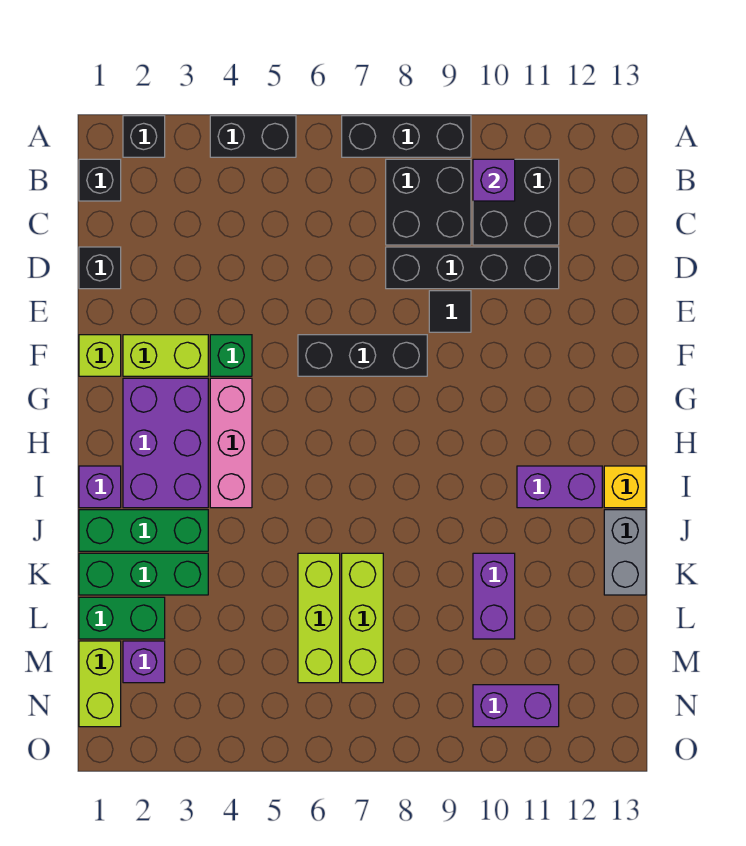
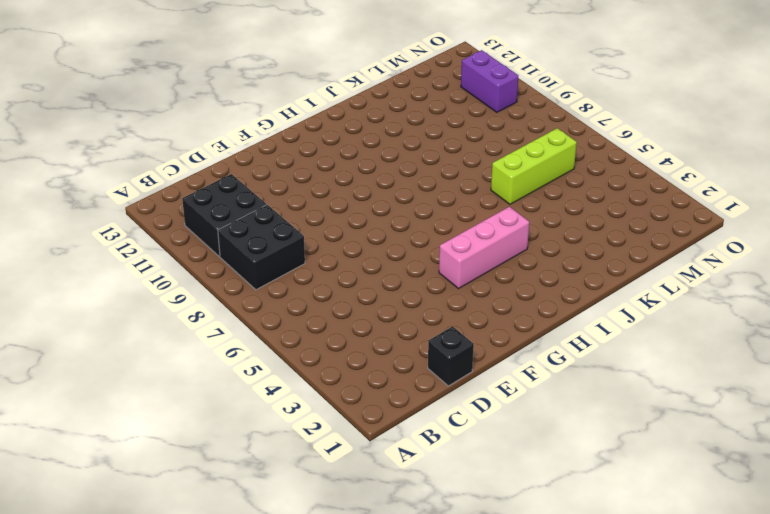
none -> black brick A2 level 1
none -> black brick A4:A5 level 1
none -> black brick A7:A9 level 1

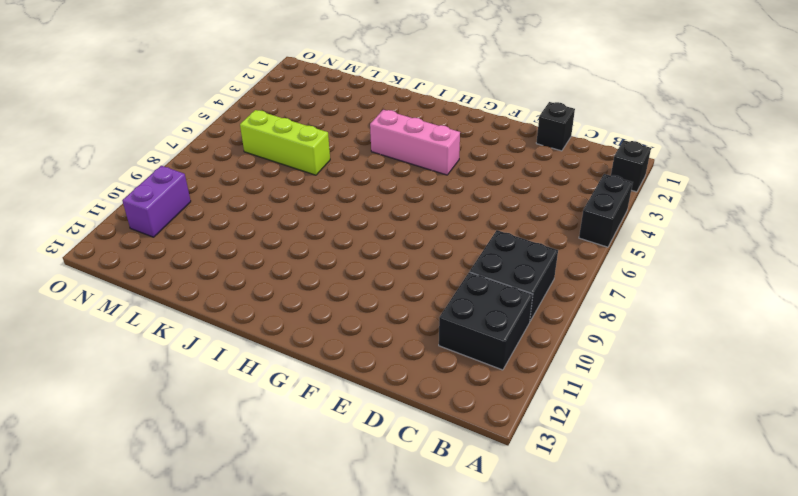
none -> black brick A7:A9 level 1
none -> black brick B1 level 1
none -> black brick D8:D11 level 1

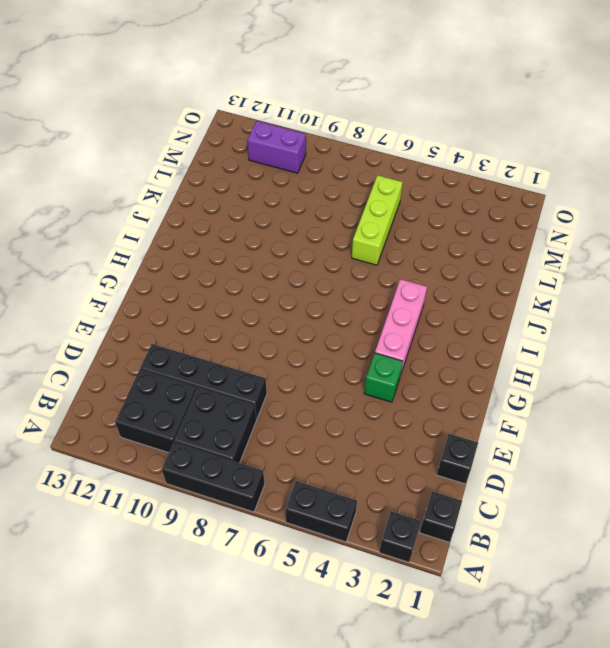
none -> black tile E9 level 1
none -> lime brick F1 level 1
none -> lime brick F2:F3 level 1

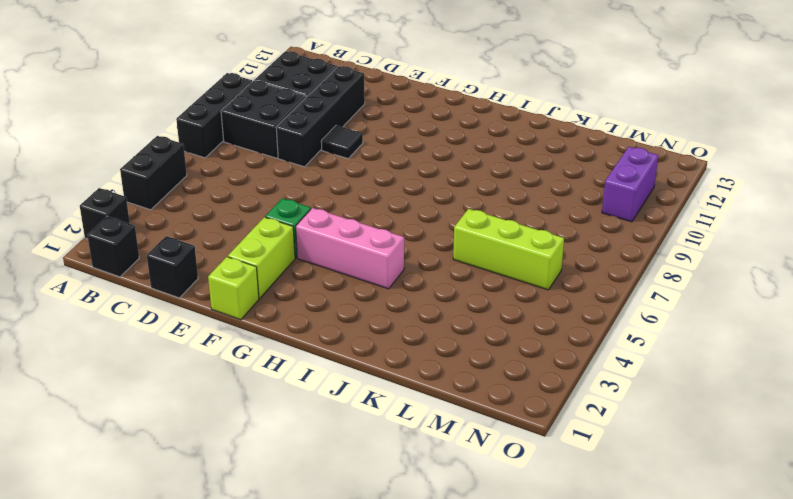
none -> black brick F6:F8 level 1
none -> purple brick G2:I3 level 1
none -> purple brick I1 level 1

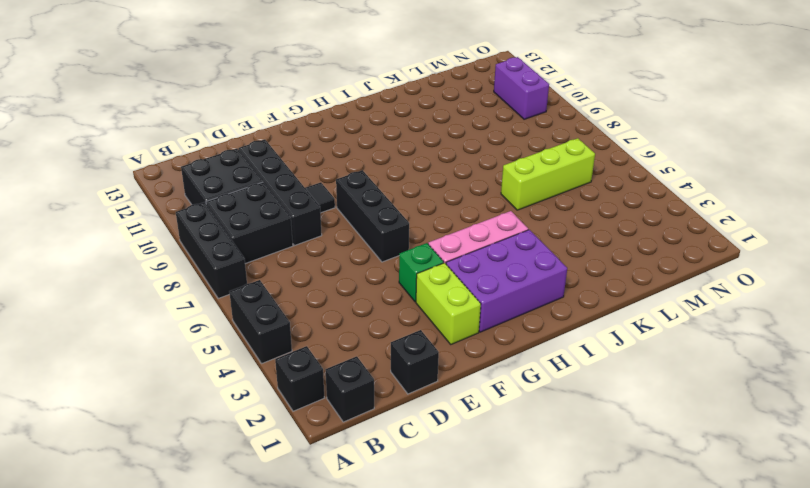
none -> lime brick F1 level 1
none -> purple brick I1 level 1
none -> purple brick I11:I12 level 1

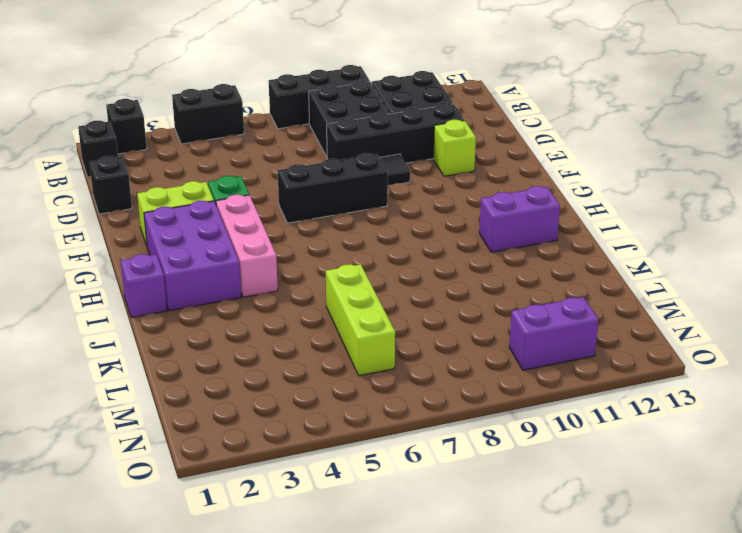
lime brick E11 level 1 -> lime brick F1 level 1
none -> yellow brick I13 level 1
none -> green brick J1:J3 level 1
none -> grey brick J13:K13 level 1

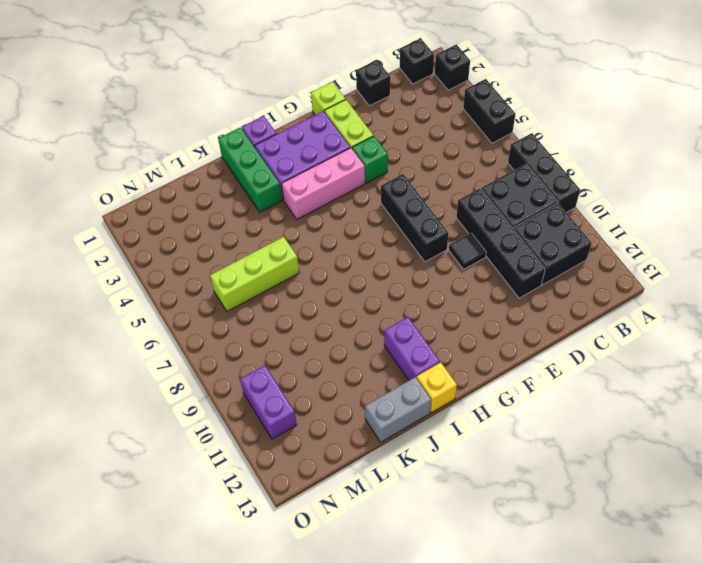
none -> green brick K1:K3 level 1
none -> lime brick K7:M7 level 1
none -> purple brick K10:L10 level 1

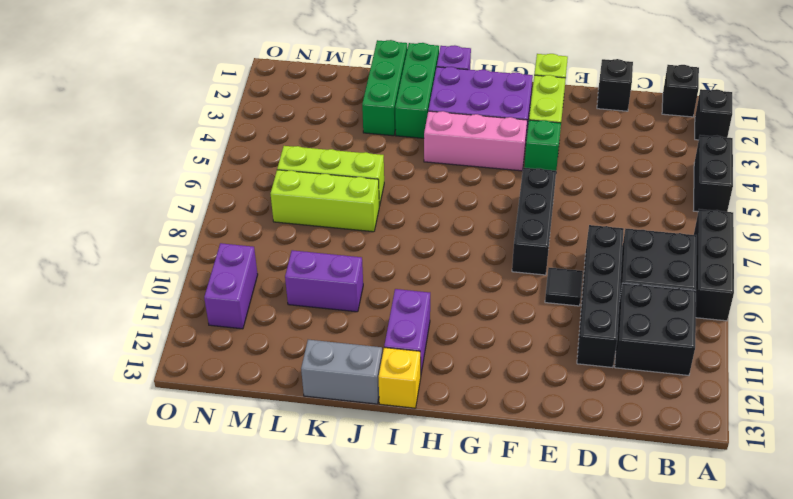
none -> green brick L1:L2 level 1
none -> lime brick M1:N1 level 1
none -> purple brick M2 level 1

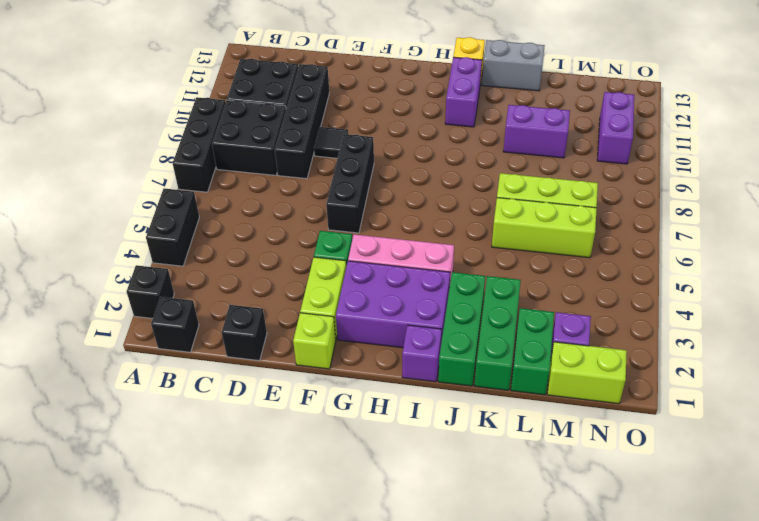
none -> purple brick B10 level 2

